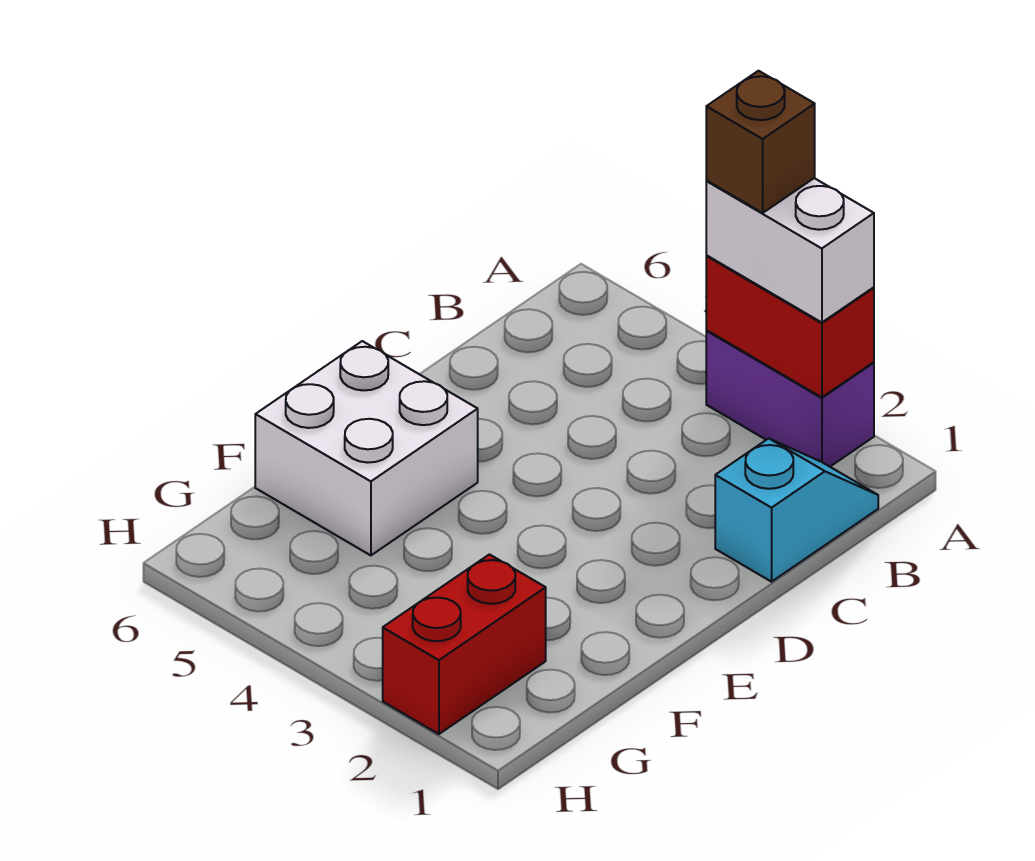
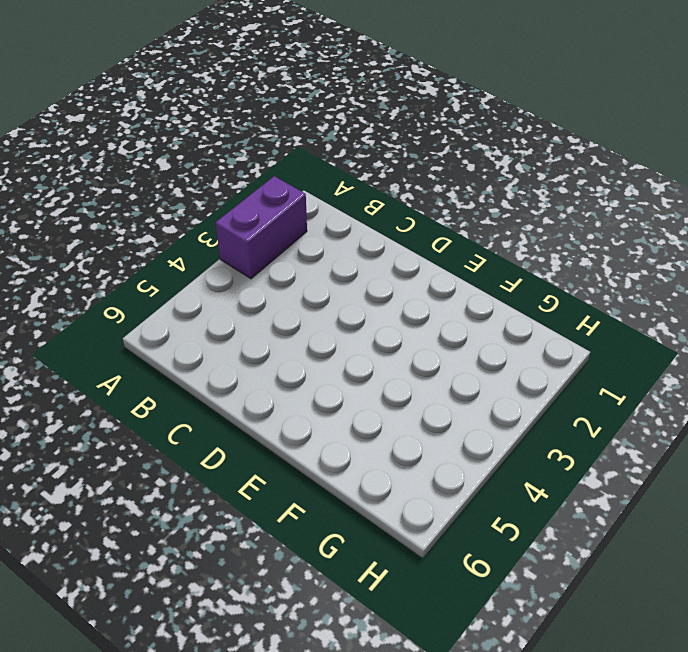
none -> cyan slope B1:C1 level 1 top C
none -> white brick E5:F6 level 1

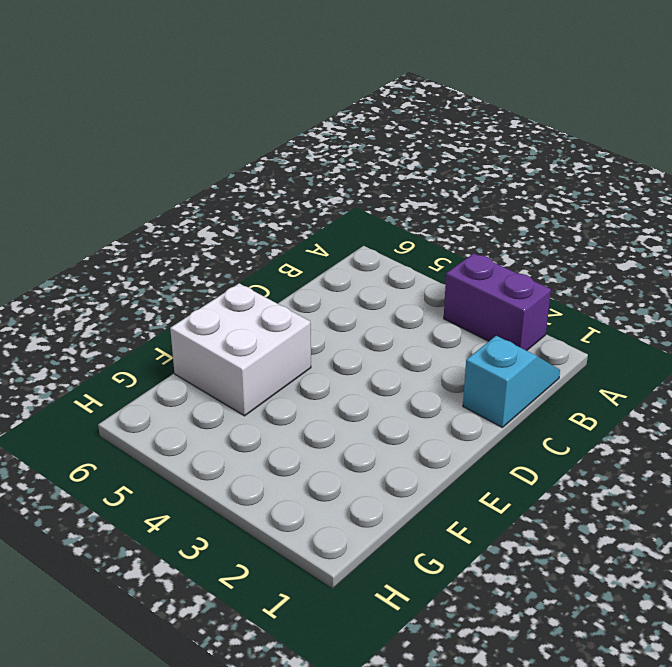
none -> red brick G2:H2 level 1
none -> red brick A2:A3 level 2

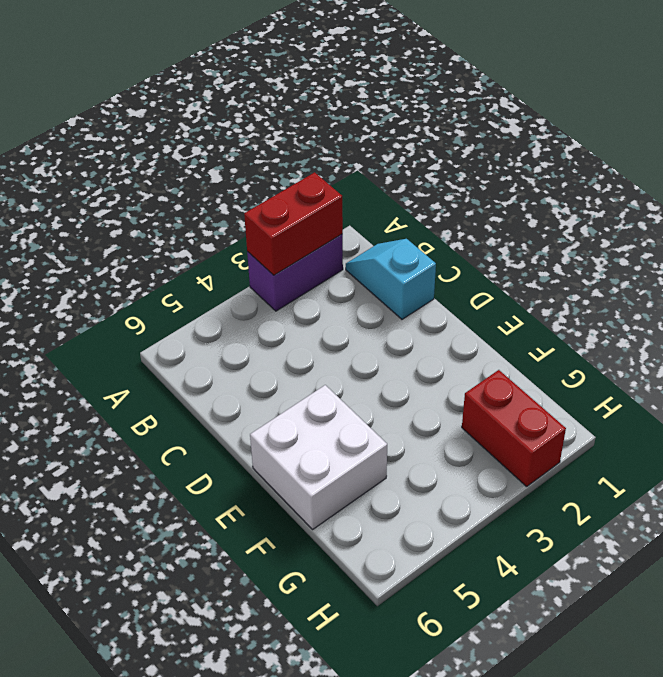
none -> white brick A2:A3 level 3
none -> brown brick A3 level 4

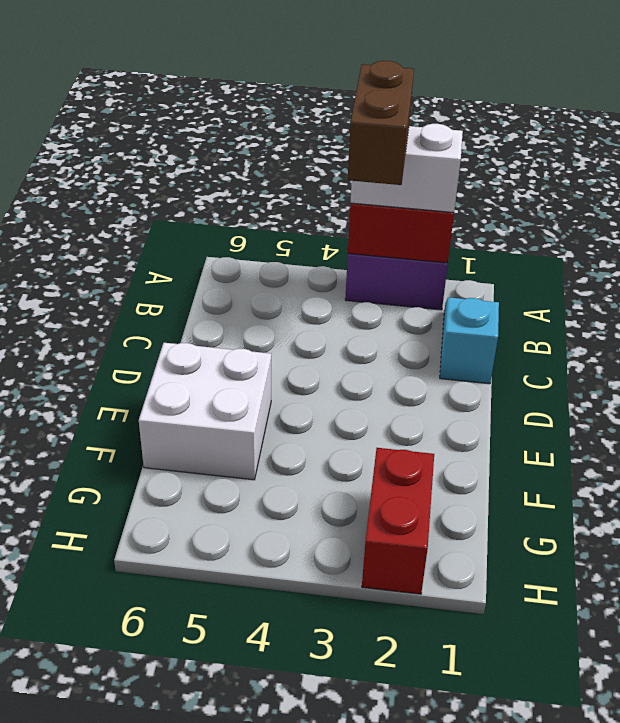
brown brick A3:B3 level 4 -> brown brick A3 level 4

